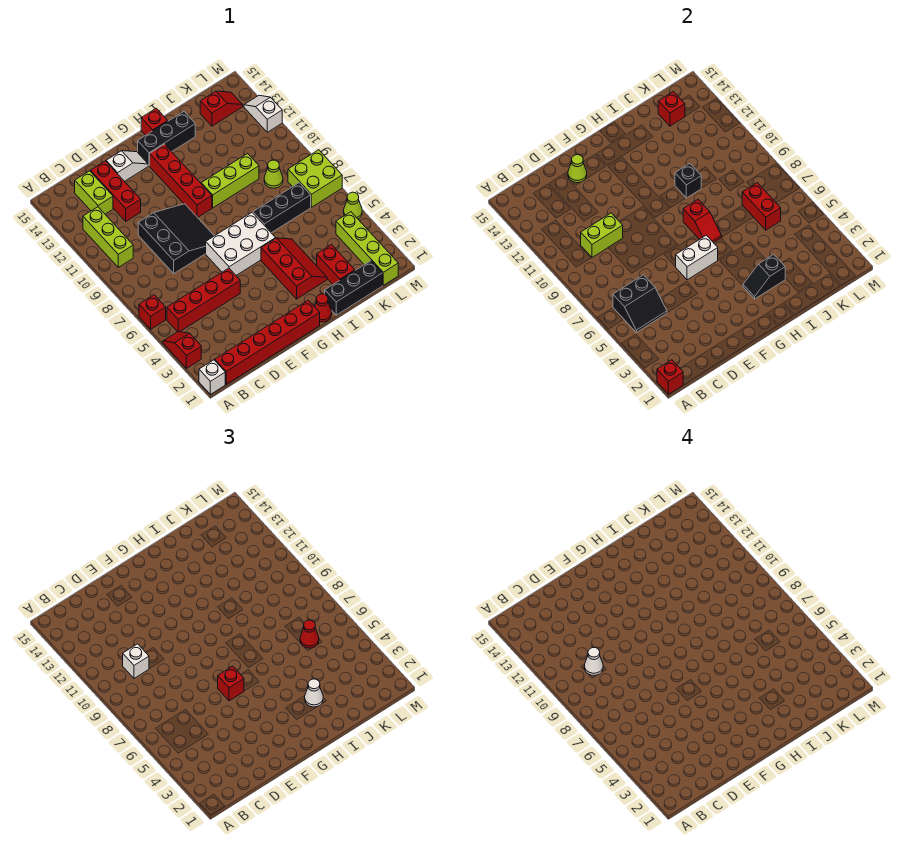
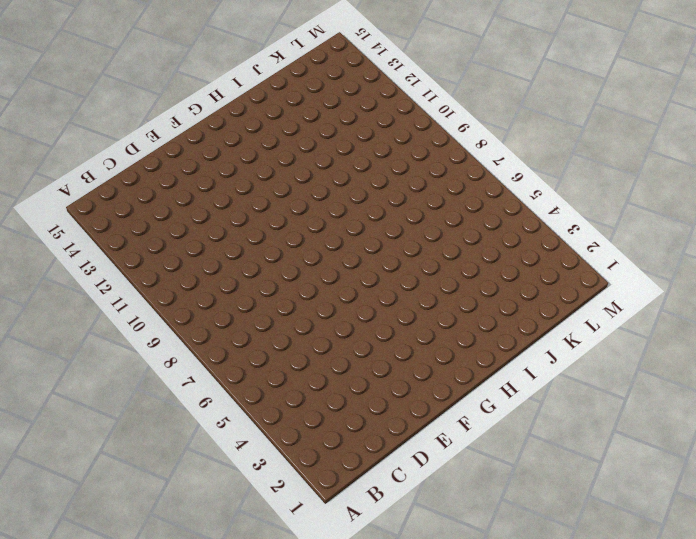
none -> white brick A1 level 1
none -> red slope A3:A4 level 1 top 3
none -> red brick A6 level 1
none -> red brick B1:G1 level 1

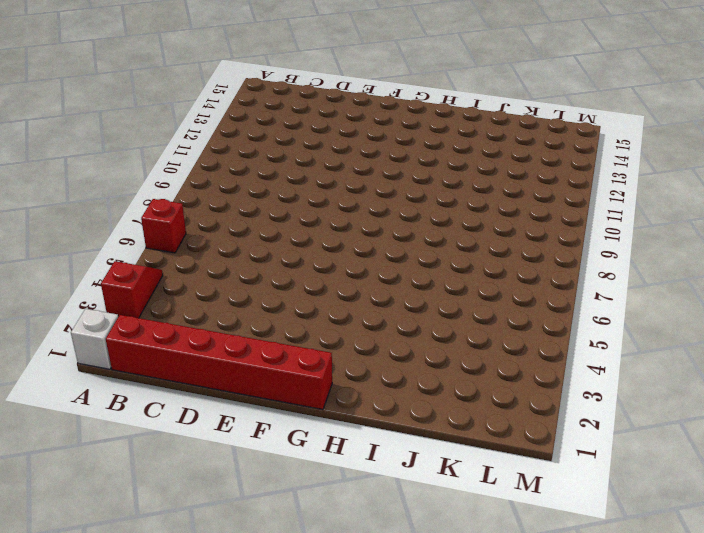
none -> red brick B5:E5 level 1
none -> lime brick B10:B12 level 1
none -> lime brick C13:C14 level 1
none -> black slope D8:F10 level 1 top D

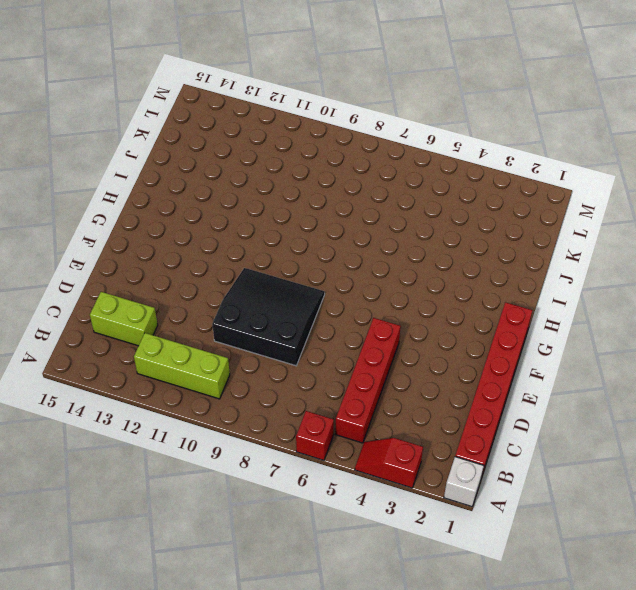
none -> red brick D12:D14 level 1
none -> white slope E14:F14 level 1 top E
none -> white brick F6:H7 level 1
none -> red brick G10:G13 level 1

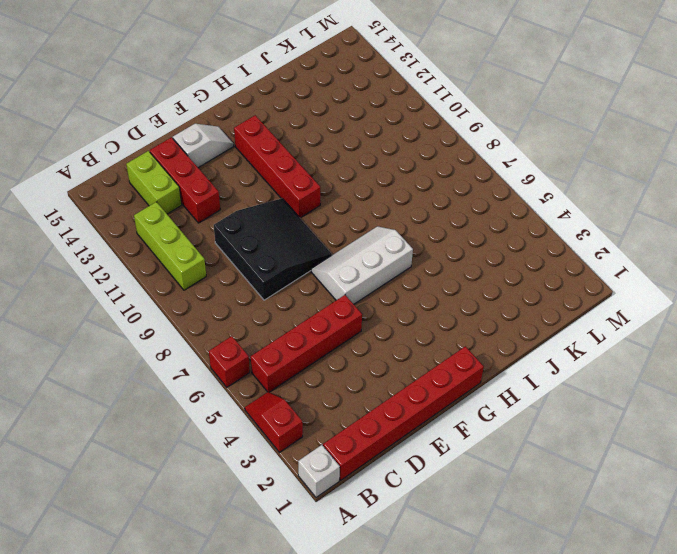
white slope F6:H7 level 1 top 6 -> white brick F6:H7 level 1
none -> black brick G14:I14 level 1
none -> red cone H1 level 1
none -> red slope H3:I5 level 1 top H
none -> lime brick H10:J10 level 1

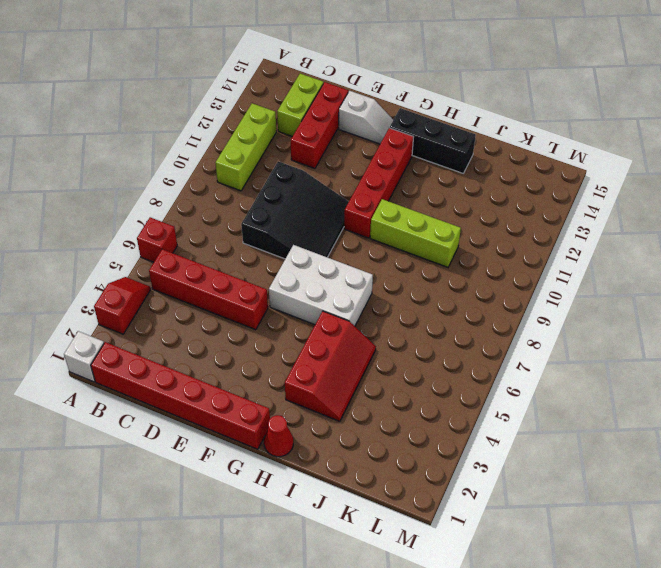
none -> red brick H15 level 1
none -> black brick I1:K1 level 1
none -> black brick I7:K7 level 1
none -> red brick J2:J3 level 1

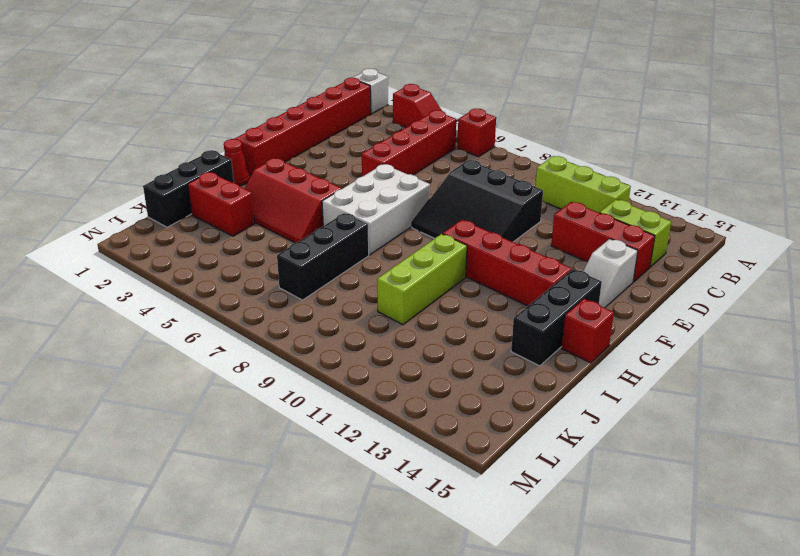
none -> lime cone K9 level 1
none -> red slope K14:L14 level 1 top K
none -> lime brick L1:L4 level 1
none -> lime brick L7:M8 level 1

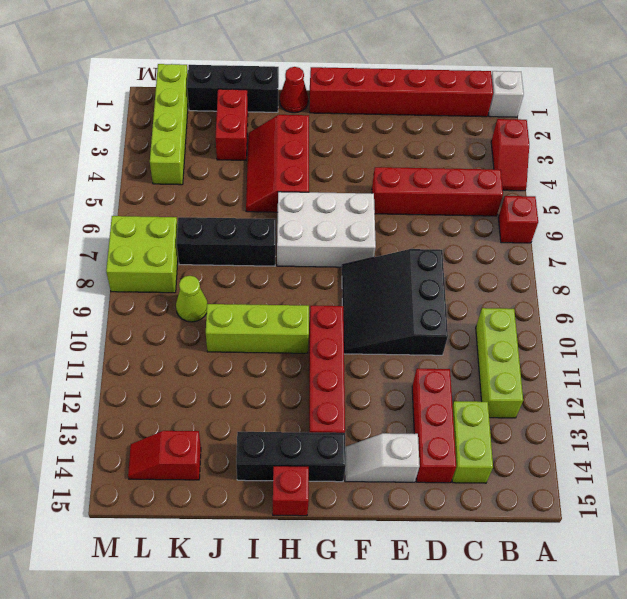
none -> lime cone M5 level 1
none -> white slope M12:M13 level 1 top 12
none -> red brick A1 level 2
none -> black slope B5:C6 level 2 top 6

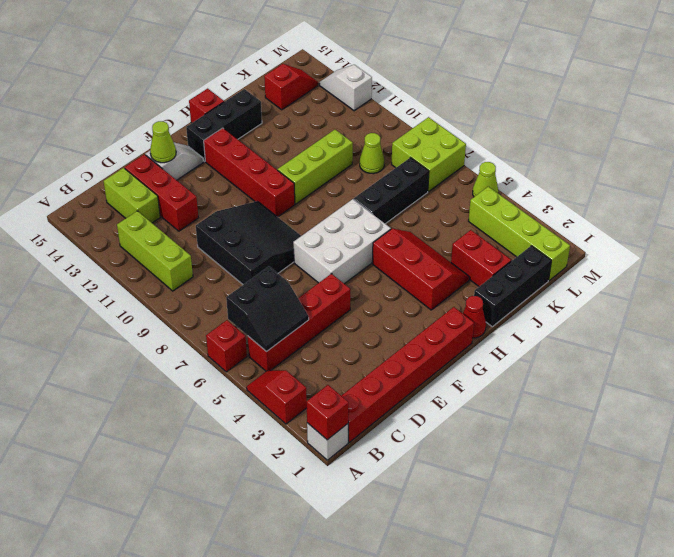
none -> lime brick C10:D10 level 2
none -> white brick F6:G6 level 2
none -> black slope H3:I3 level 2 top I
none -> red slope H7:H8 level 2 top 8

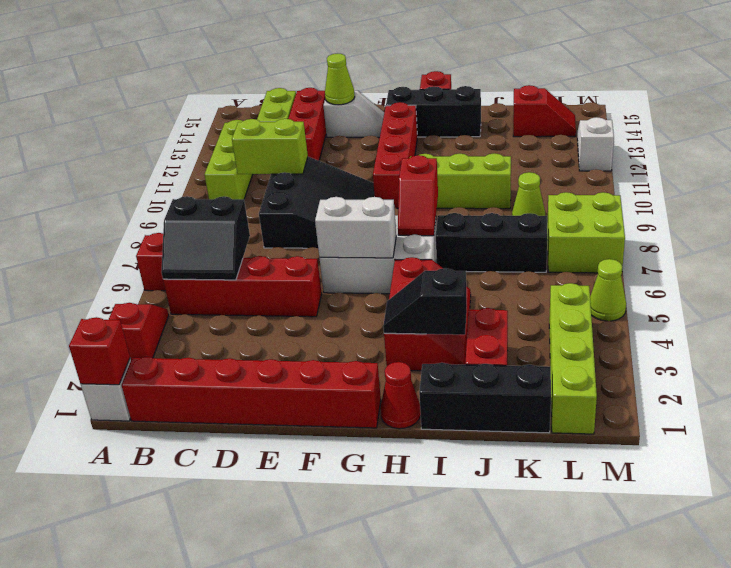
none -> black brick I10 level 2
none -> red brick K6:K7 level 2
none -> red brick K14 level 2
none -> white brick C10 level 3

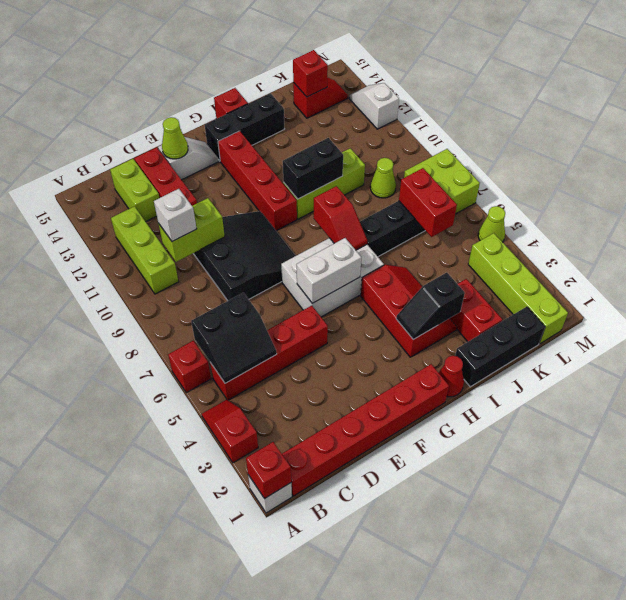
black brick H10:I10 level 2 -> black brick I10 level 2
none -> red brick F6 level 3
none -> white cone I3 level 3
none -> red cone K6 level 3
none -> white cone C10 level 4

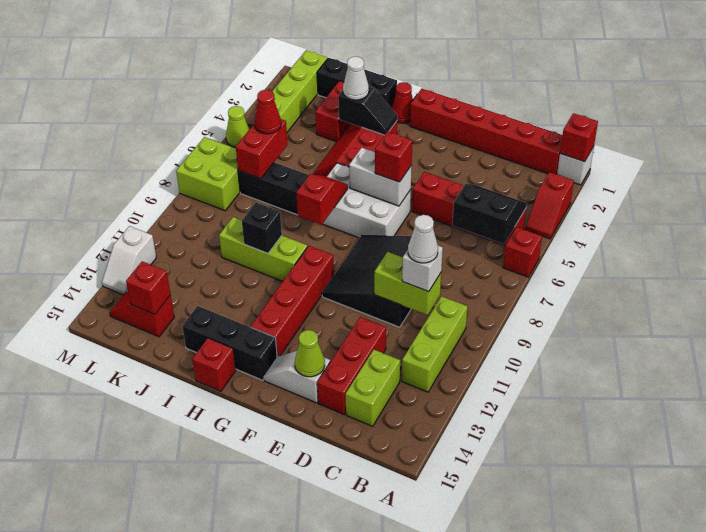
none -> lime cone K9 level 1

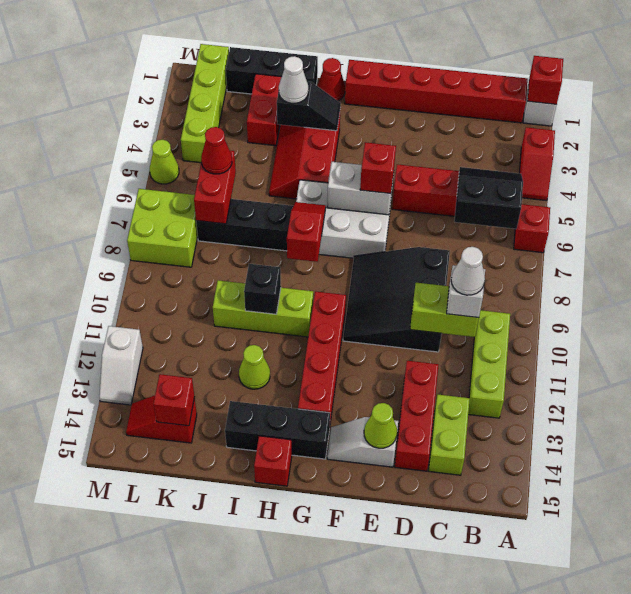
lime cone I12 level 1 -> lime cone K9 level 1

